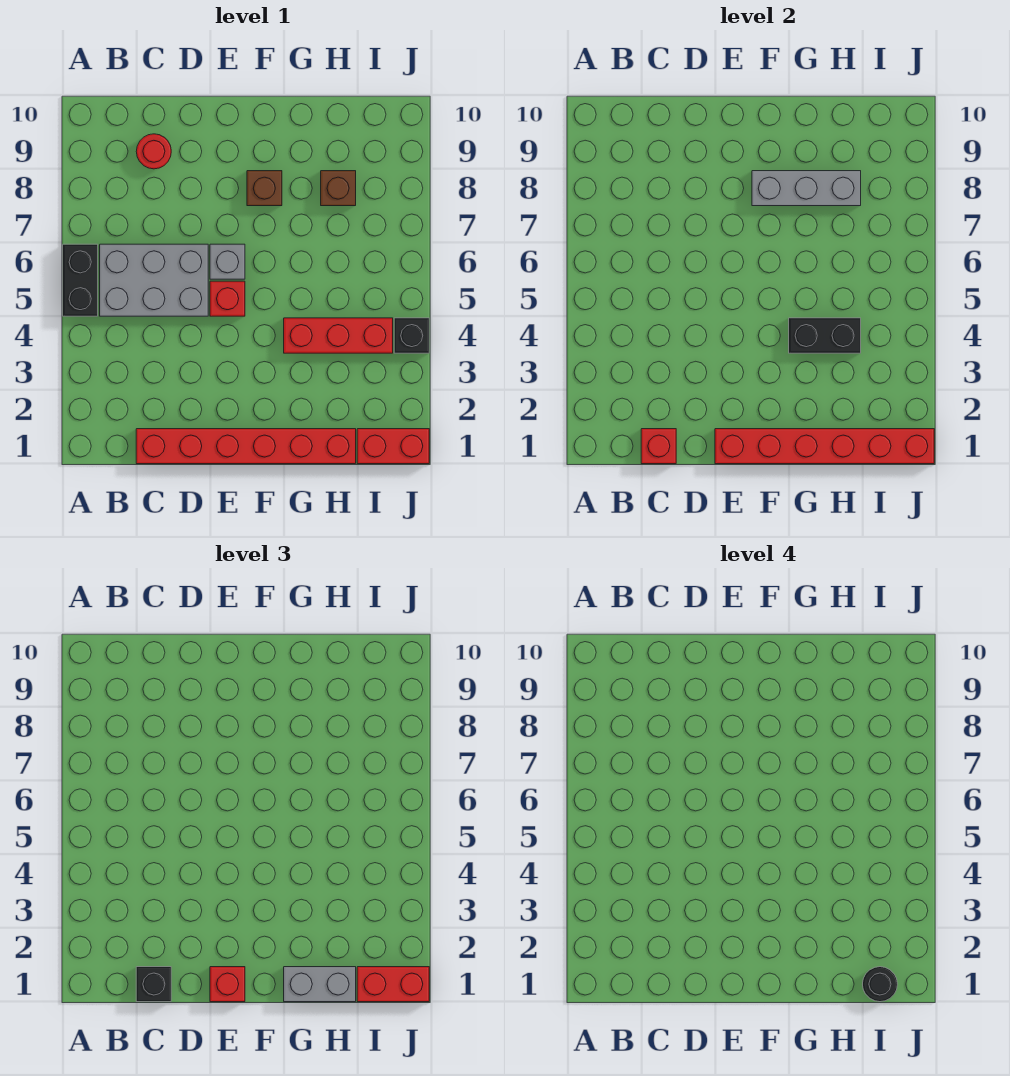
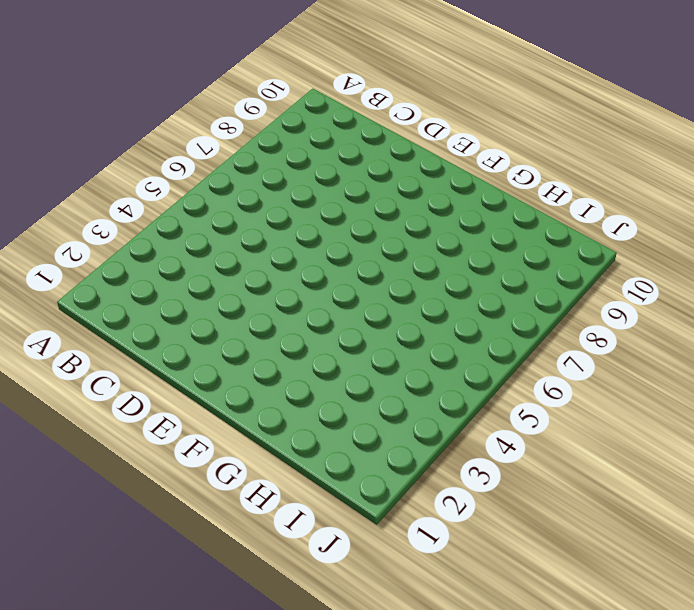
none -> black brick A5:A6 level 1
none -> grey brick B5:D6 level 1
none -> red brick C1:H1 level 1

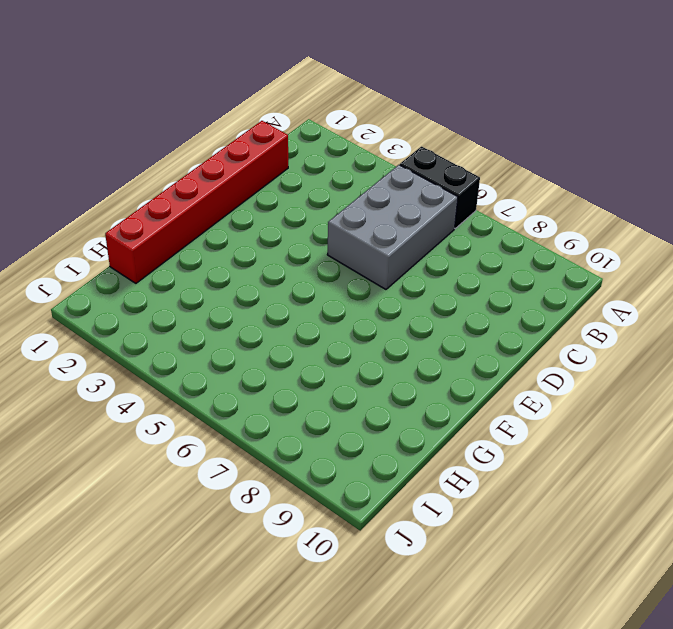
none -> red round brick C9 level 1
none -> red brick E5 level 1
none -> grey brick E6 level 1

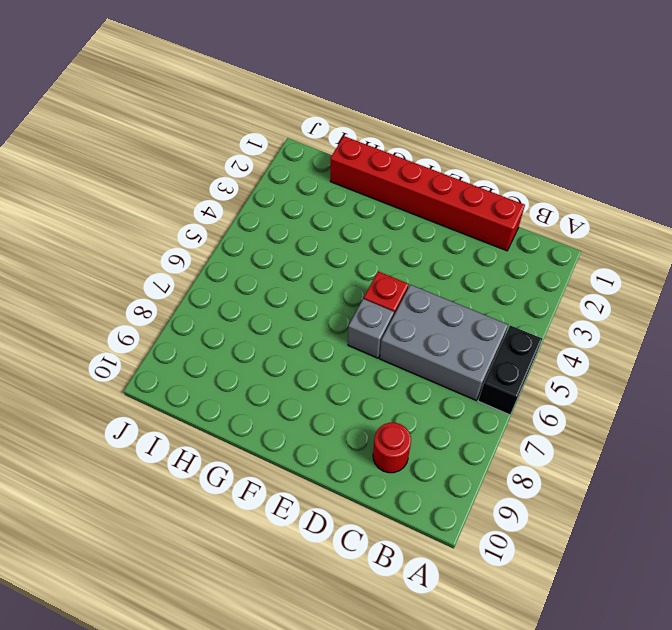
none -> brown brick F8 level 1
none -> red brick G4:I4 level 1
none -> brown brick H8 level 1

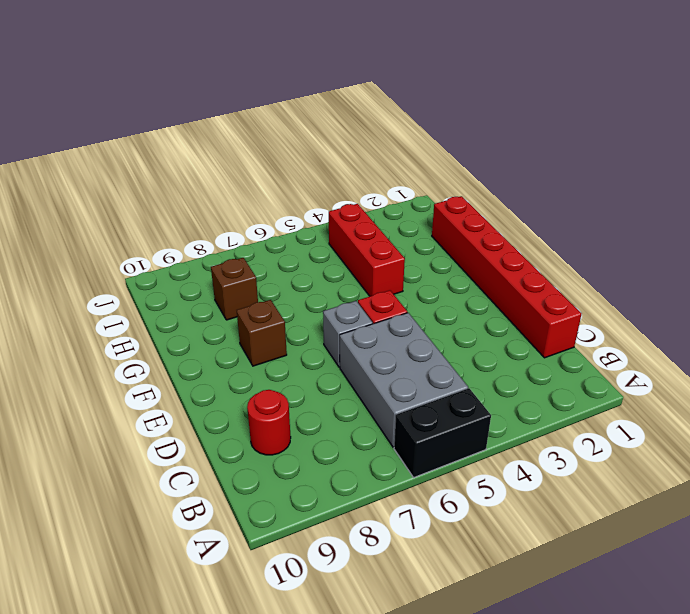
none -> red brick I1:J1 level 1
none -> black brick J4 level 1
none -> red brick C1 level 2

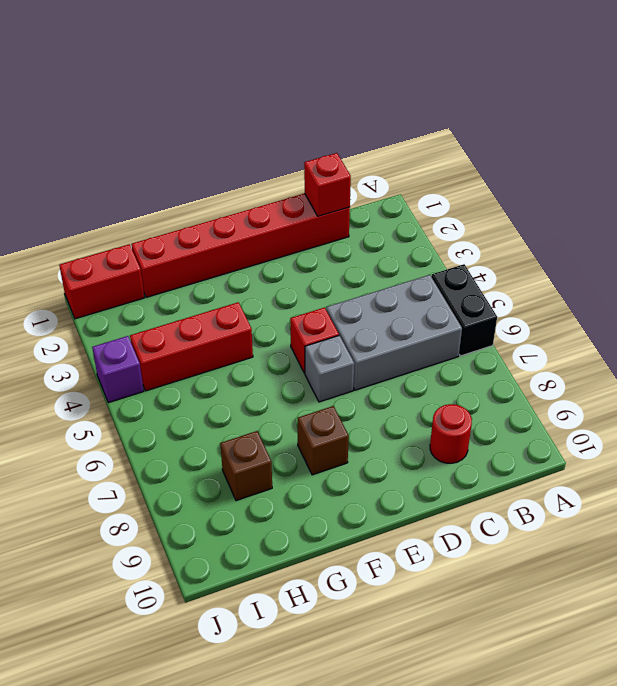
purple brick J4 level 1 -> black brick J4 level 1
none -> red brick E1:J1 level 2
none -> grey brick F8:H8 level 2
none -> black brick G4:H4 level 2

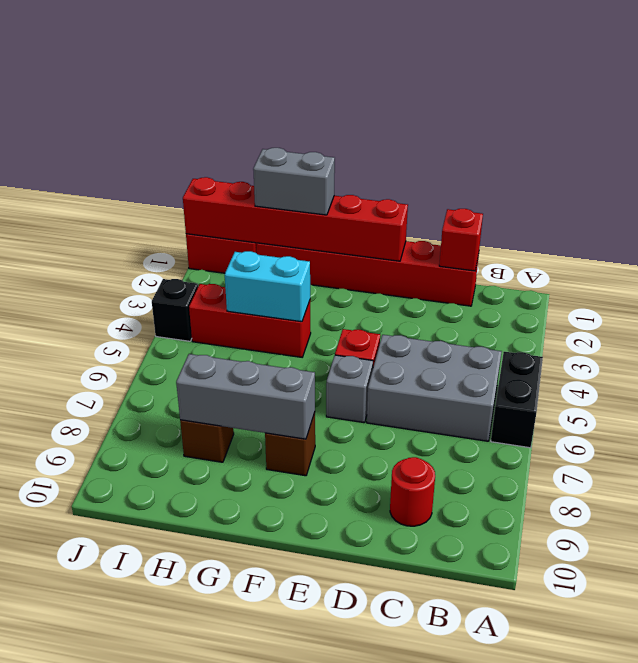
cyan brick G4:H4 level 2 -> black brick G4:H4 level 2
none -> black brick C1 level 3
none -> red brick E1 level 3
none -> red brick I1:J1 level 3

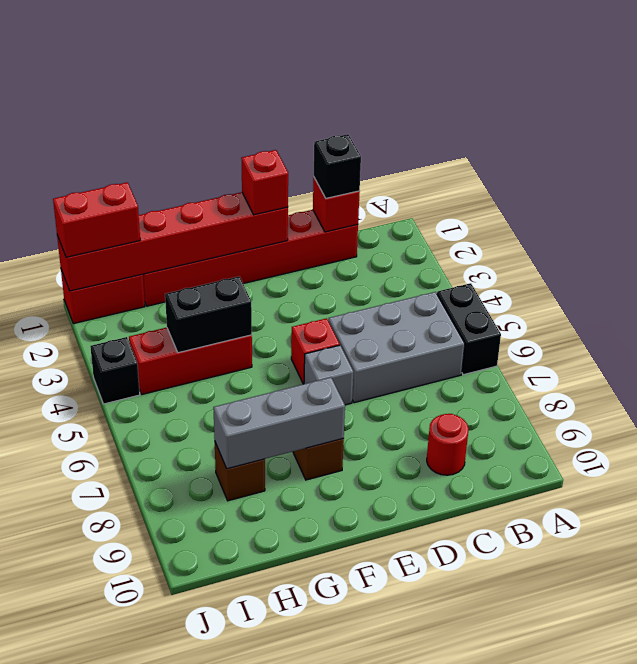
none -> grey brick G1:H1 level 3
none -> black round brick I1 level 4

